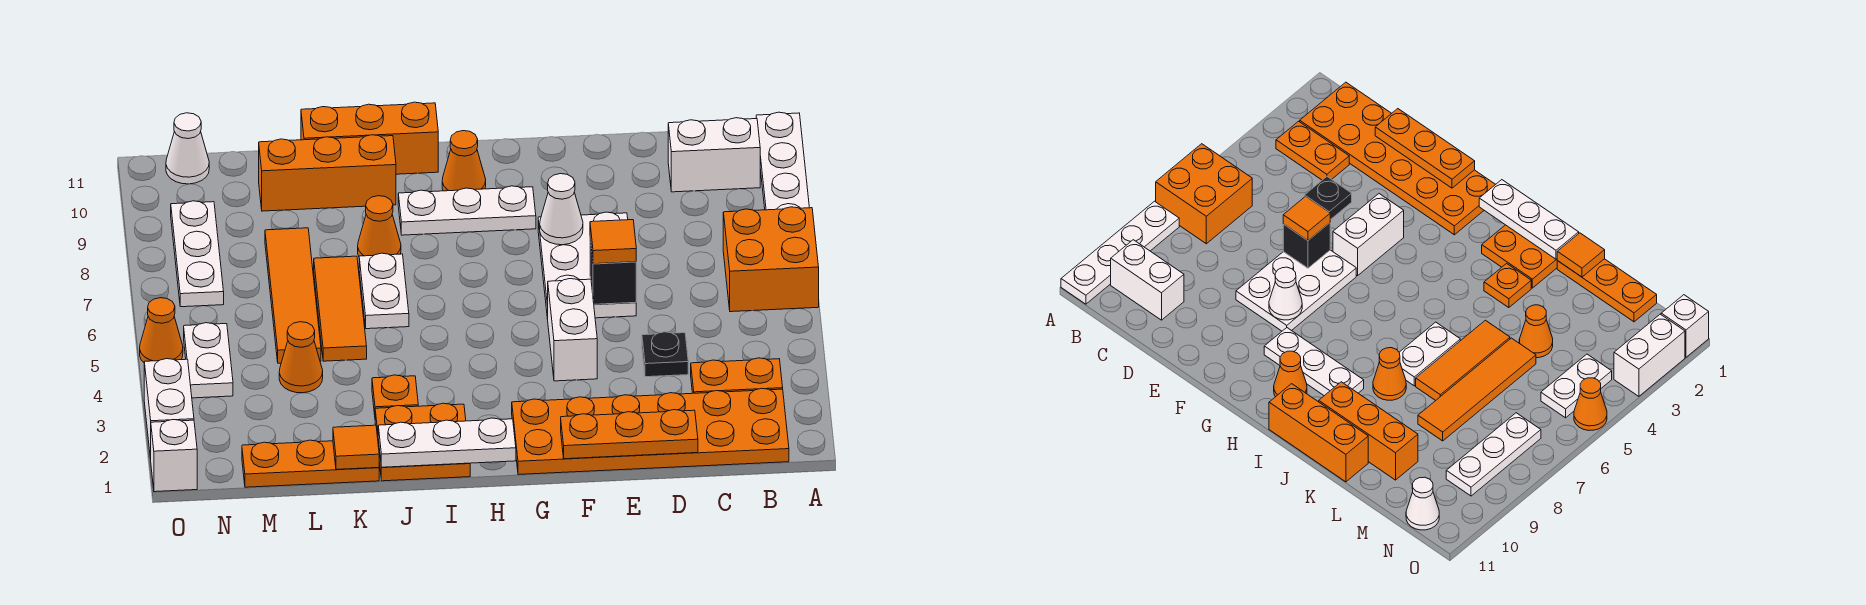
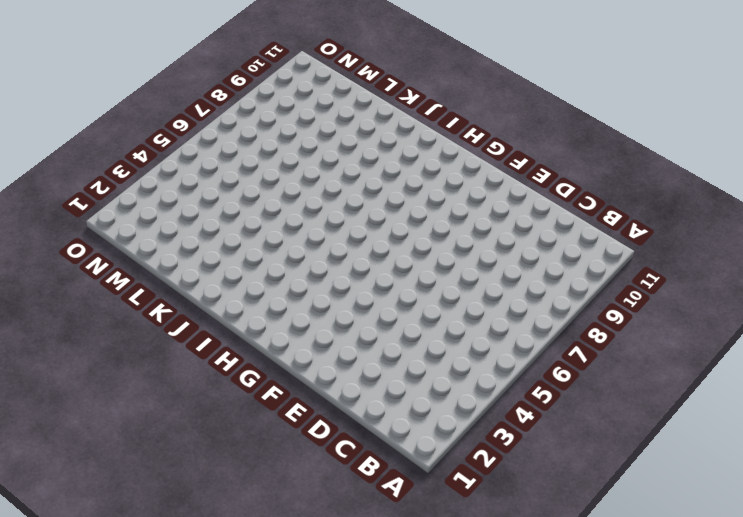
none -> orange brick A6:B7 level 1
none -> white plate A8:A11 level 1
none -> orange plate B1:G2 level 1
none -> orange plate B3:C3 level 1

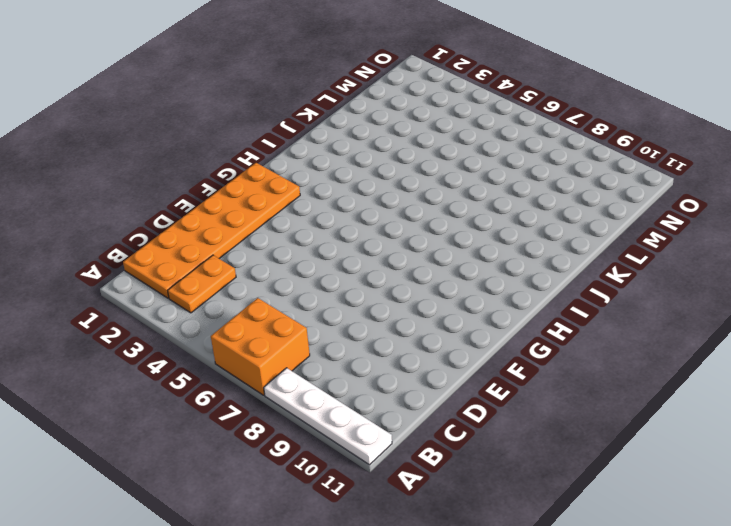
none -> white brick B10:C10 level 1
none -> black plate D4 level 1
none -> white plate E6:F8 level 1
none -> white brick F4:F5 level 1

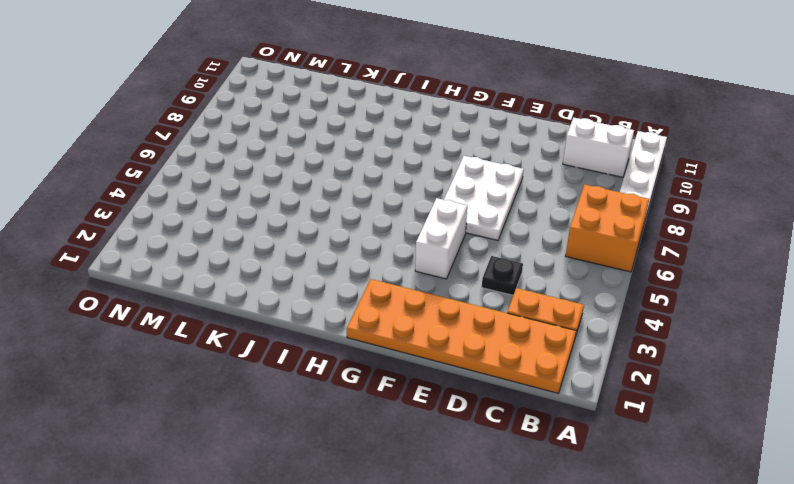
none -> white plate G9:I9 level 1
none -> orange cone H10 level 1
none -> orange plate I1:J2 level 1
none -> orange brick I11:K11 level 1

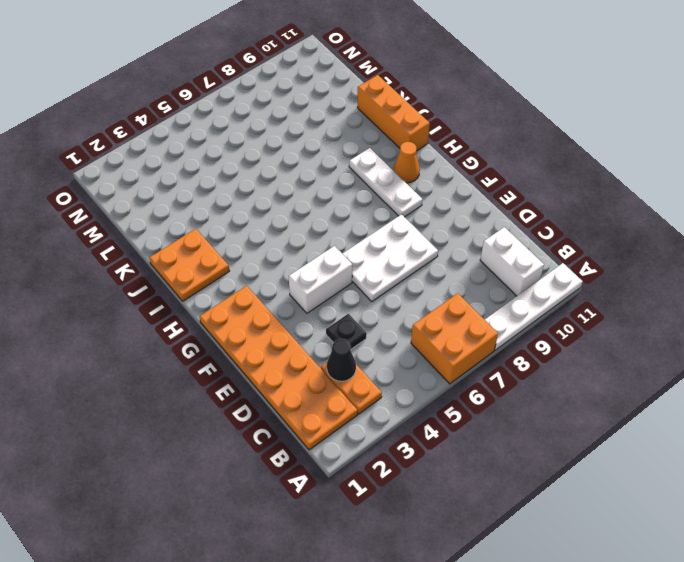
black cone C3 level 2 -> none
none -> orange plate J3 level 1
none -> white plate J6:J7 level 1
none -> orange cone J8 level 1
none -> orange brick J10:L10 level 1

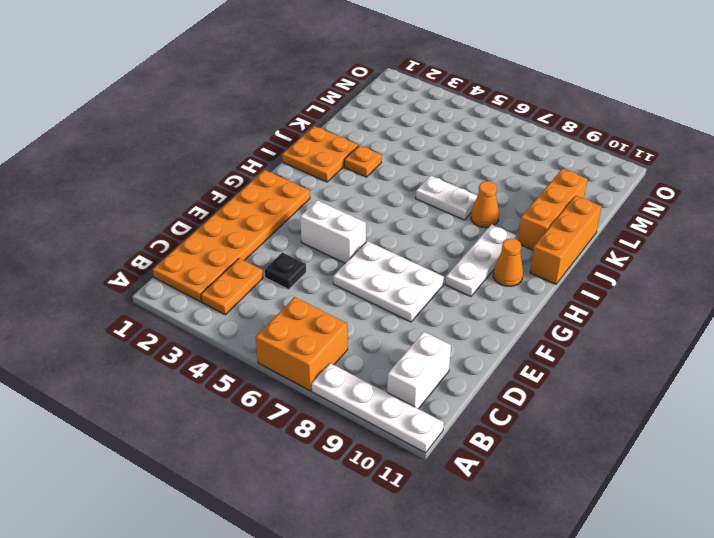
none -> orange plate K1:M1 level 1
none -> orange tile K5:K7 level 1
none -> orange cone L4 level 1
none -> orange tile L5:L8 level 1

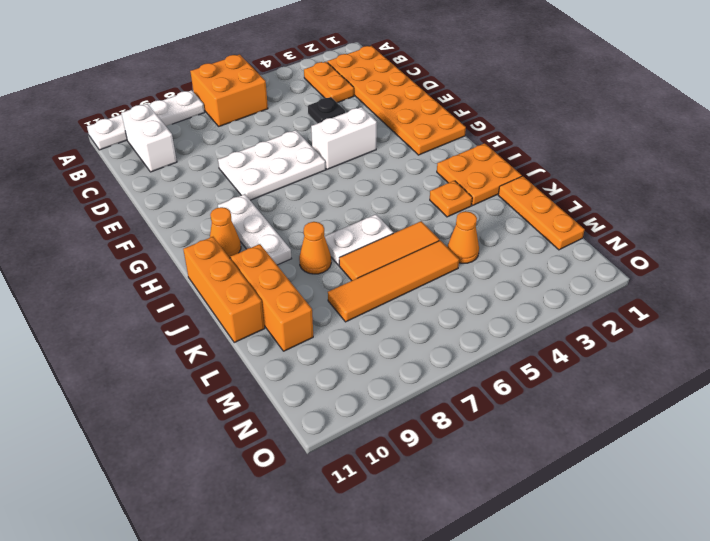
none -> white plate N4:N5 level 1
none -> white plate N7:N9 level 1
none -> white cone N11 level 1
none -> white brick O1 level 1

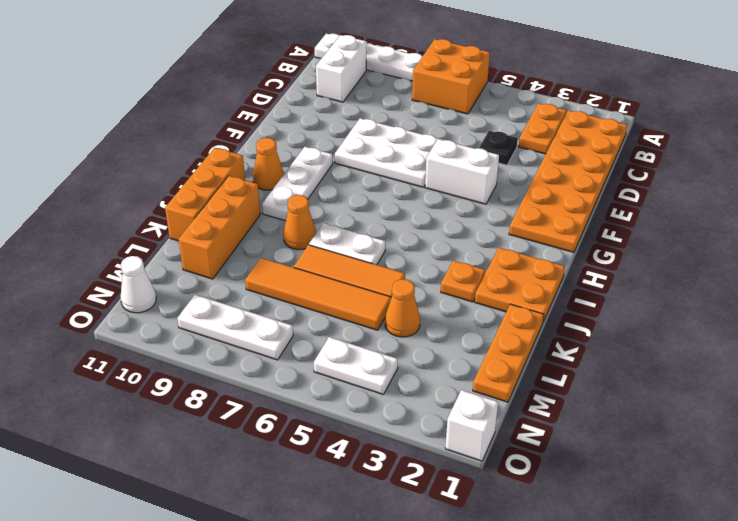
none -> white brick O2:O3 level 1
none -> orange cone O5 level 1
none -> orange plate D1:F1 level 2
none -> black brick E6 level 2

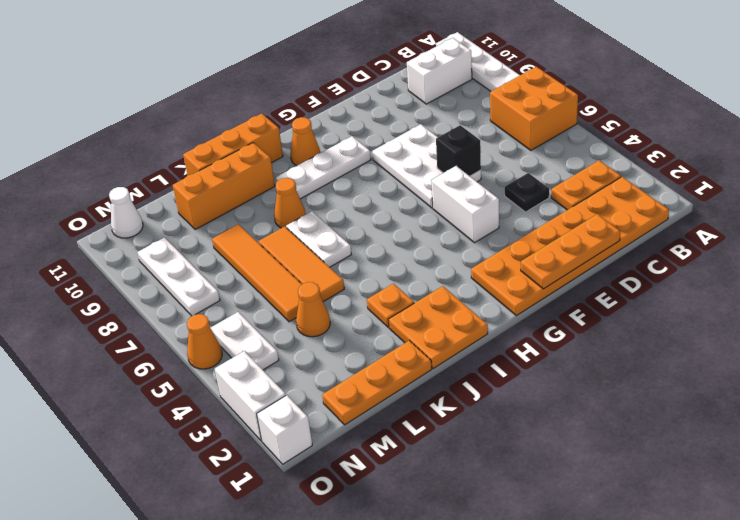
none -> white cone F8 level 2
none -> white plate H1:J1 level 2
none -> orange tile K1 level 2
none -> orange tile E6 level 3

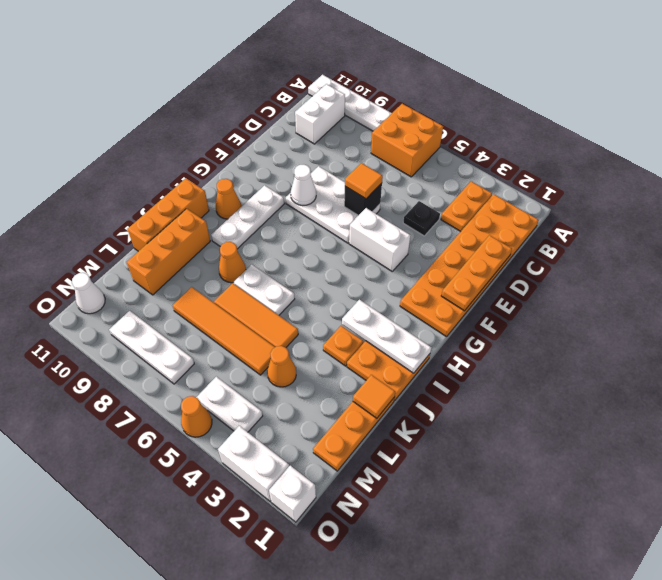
white plate I1:I3 level 2 -> white plate H1:J1 level 2

